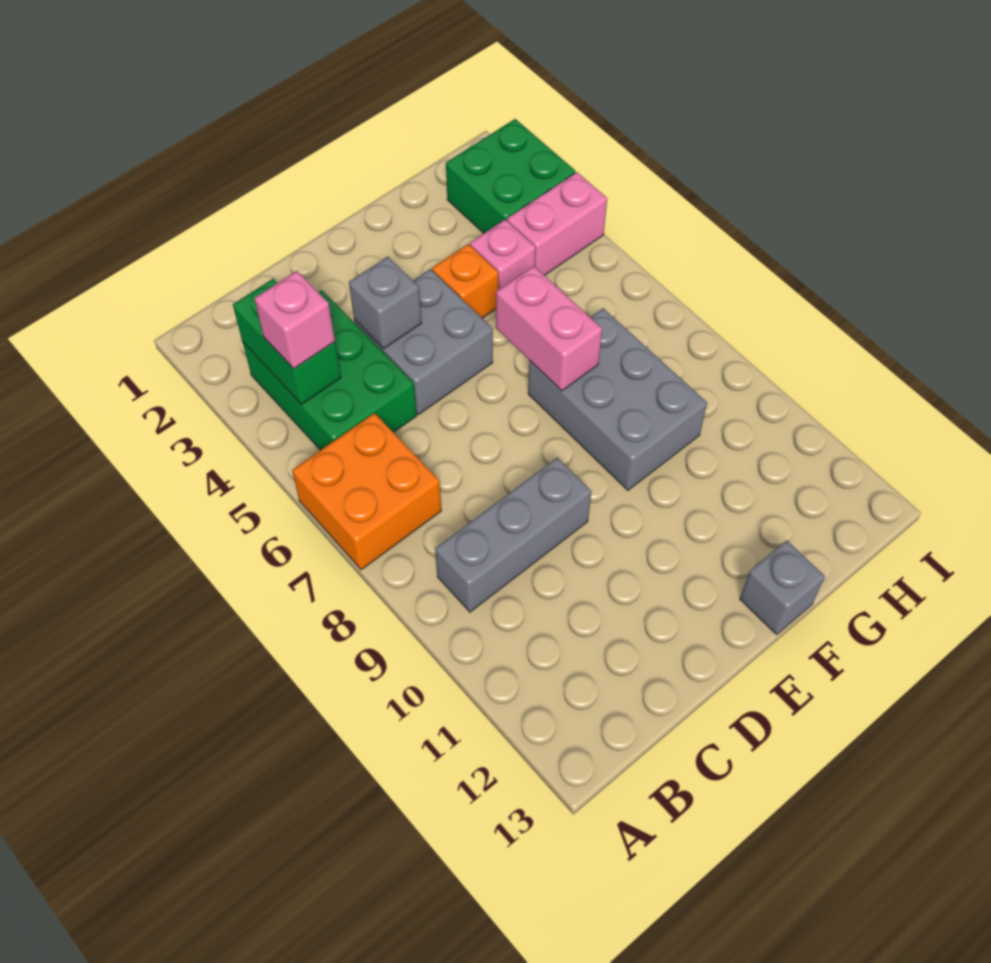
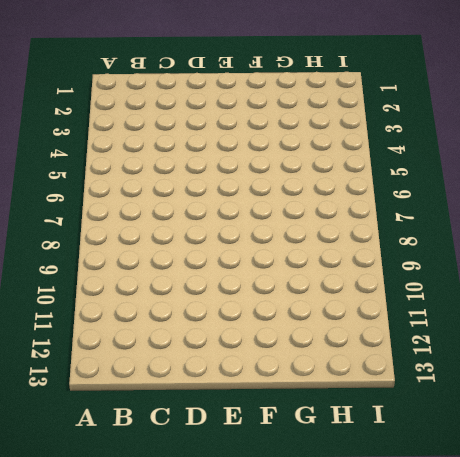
none -> orange brick A6:B7 level 1
none -> green brick B3:C5 level 1
none -> grey brick B9:D9 level 1

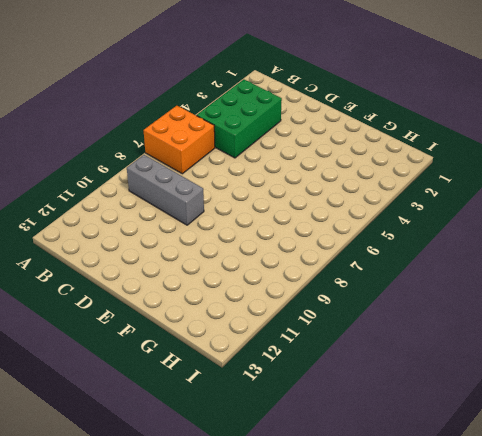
none -> grey brick D4:E5 level 1
none -> orange brick F4 level 1
none -> grey brick F7:G9 level 1

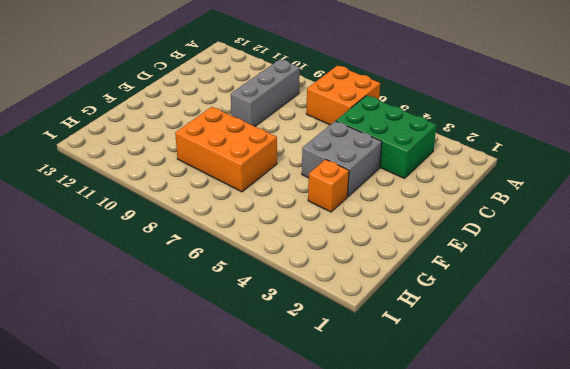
orange brick F7:G9 level 1 -> grey brick F7:G9 level 1
none -> grey brick F13 level 1
none -> pink brick G4 level 1
none -> green brick H2:I3 level 1

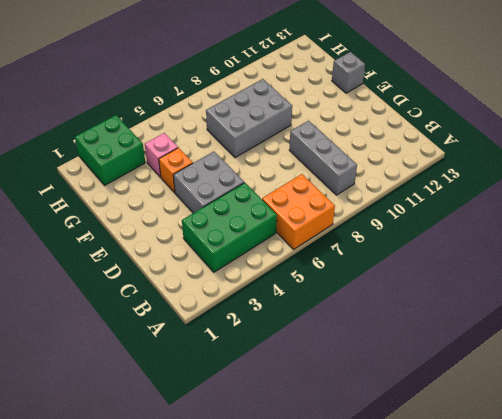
none -> pink brick H4:I4 level 1
none -> green brick B3:B4 level 2
none -> grey brick D4 level 2

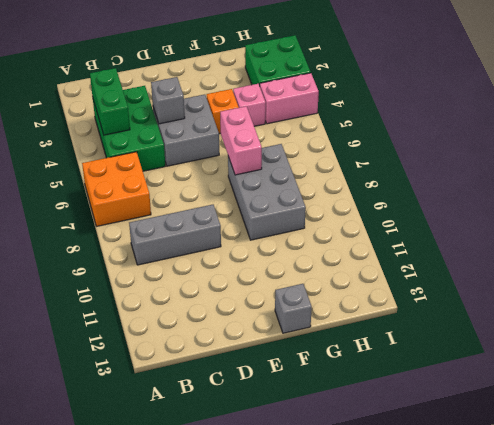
none -> pink brick B4 level 3

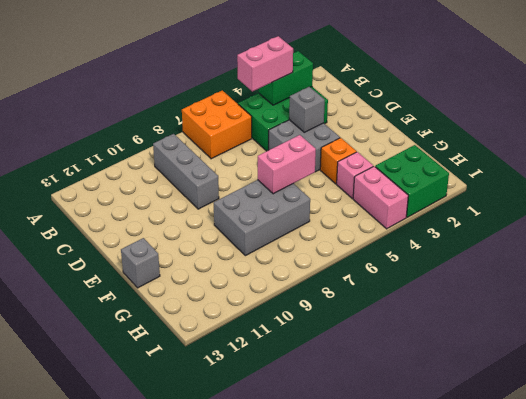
pink brick B4:B5 level 3 -> pink brick B4 level 3

